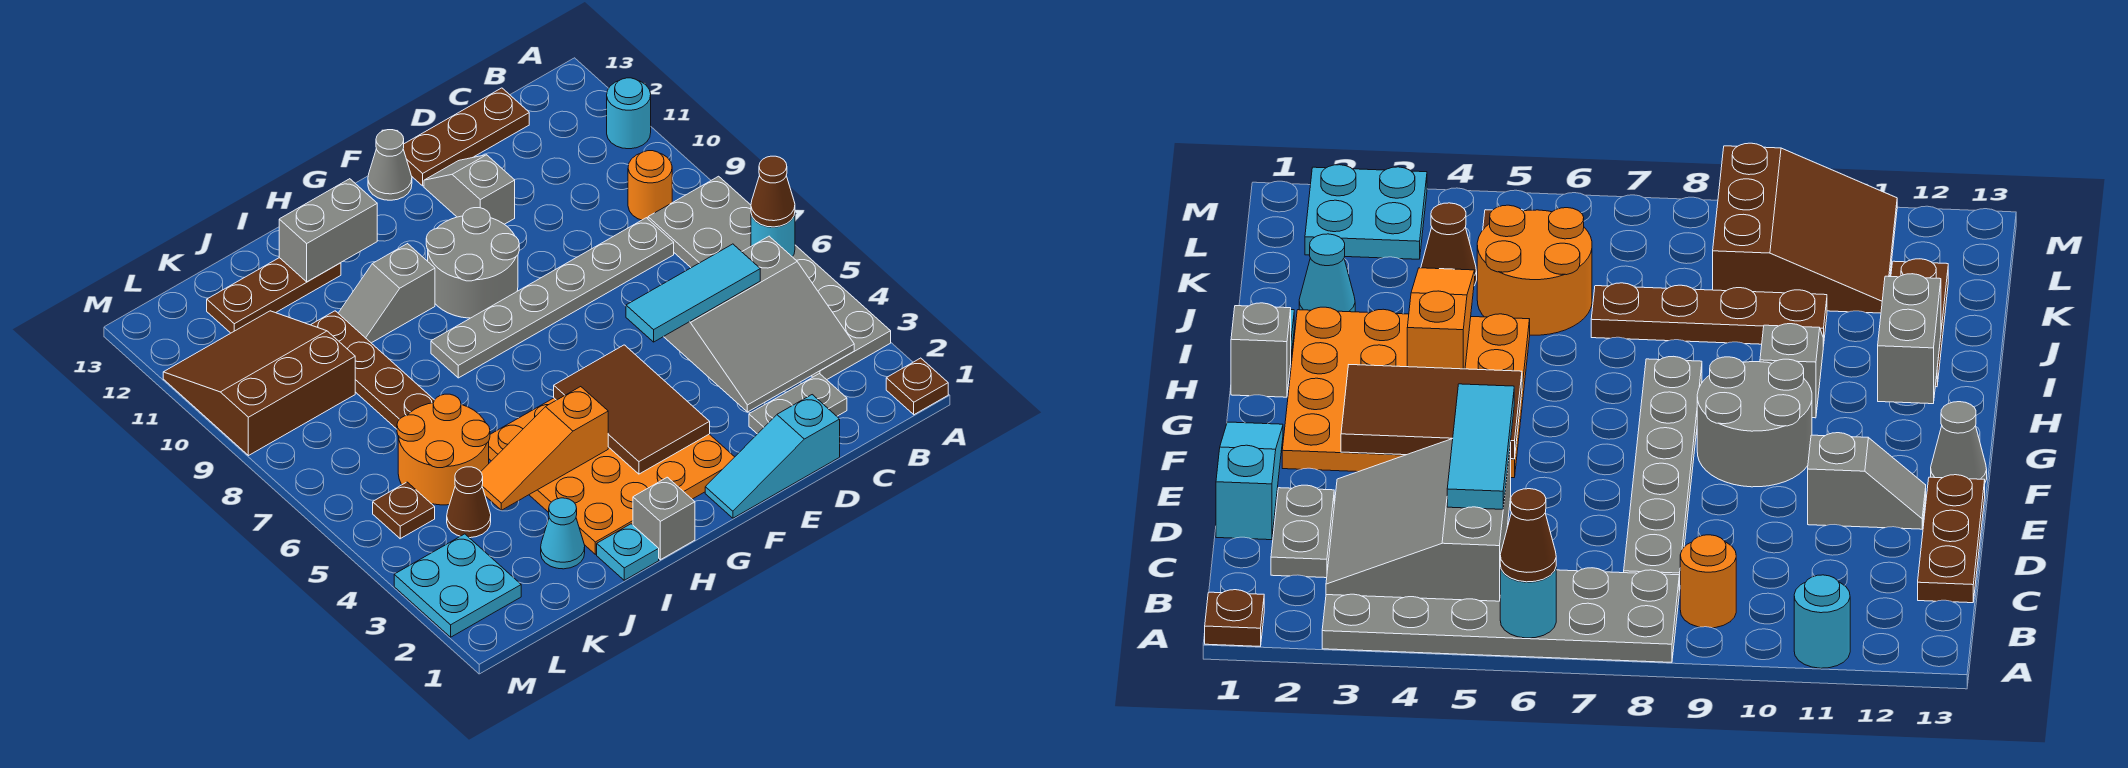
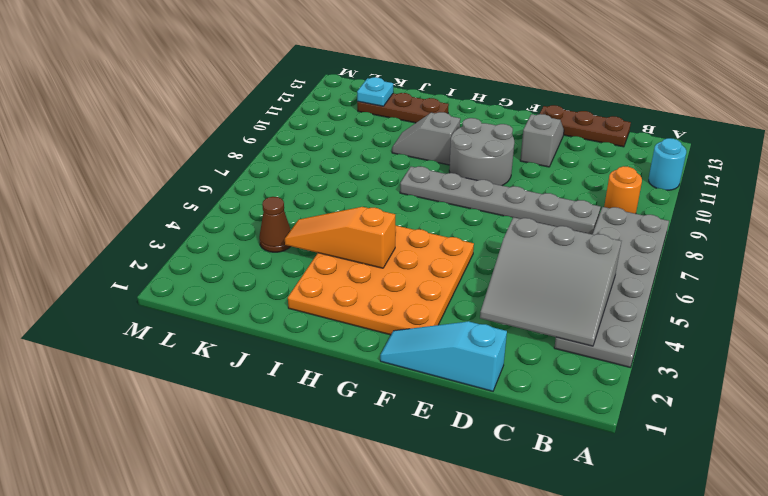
cyan plate K12 level 2 -> cyan plate I1 level 1
none -> brown plate A1 level 1
none -> grey plate C2:D2 level 1
none -> grey cone F13 level 1
none -> grey brick H1 level 1

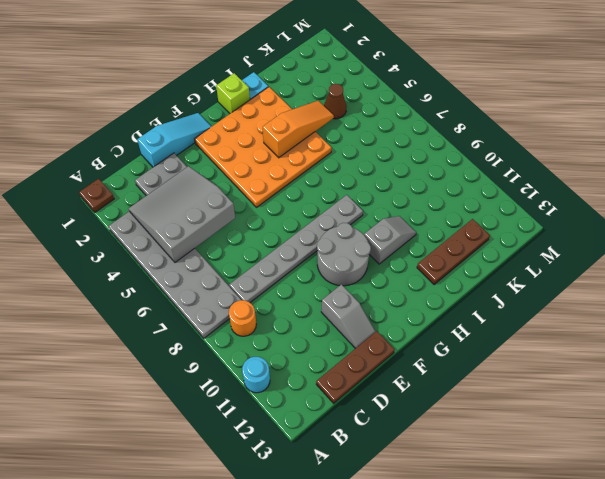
lime brick H1 level 1 -> grey brick H1 level 1
none -> grey cone F13 level 1
none -> cyan cone J2 level 1
none -> orange round brick J5:K6 level 1
none -> brown plate J7:J10 level 1

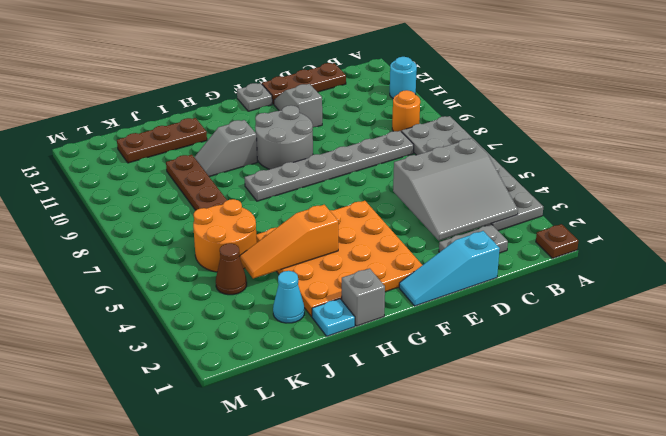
grey plate F13 level 1 -> grey cone F13 level 1
none -> brown slope K9:M11 level 1 top 9
none -> cyan plate L2:M3 level 1
none -> brown plate L5 level 1
none -> cyan round brick A6 level 2

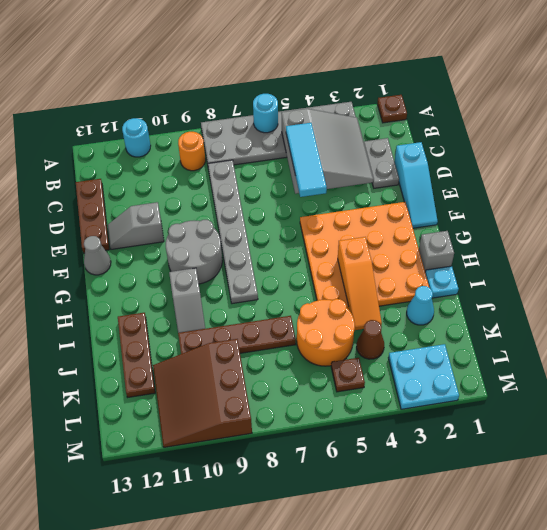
none -> brown tile F3:G5 level 2
none -> grey brick H12:I12 level 2
none -> brown cone A6 level 3

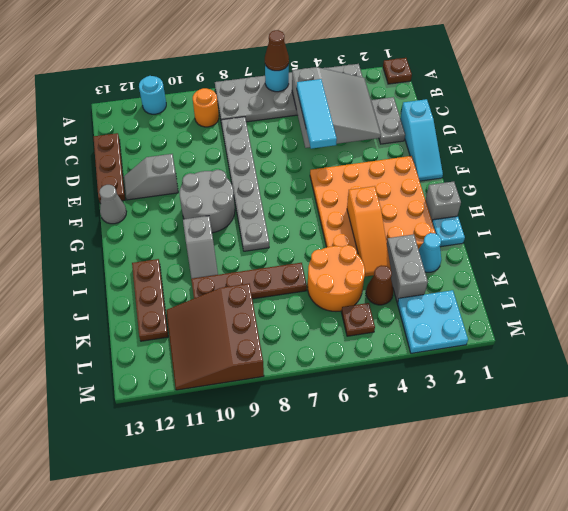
grey brick J3:K3 level 1 -> grey brick H12:I12 level 2
none -> brown tile F3:G5 level 2

